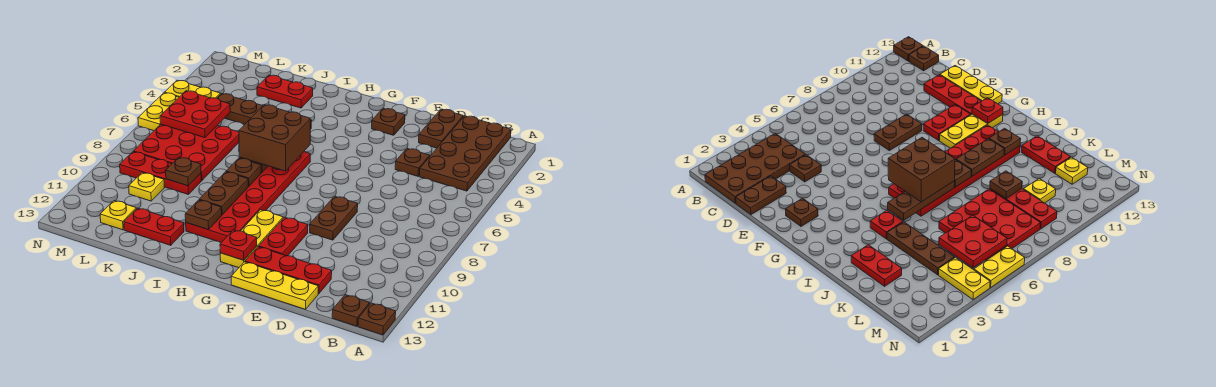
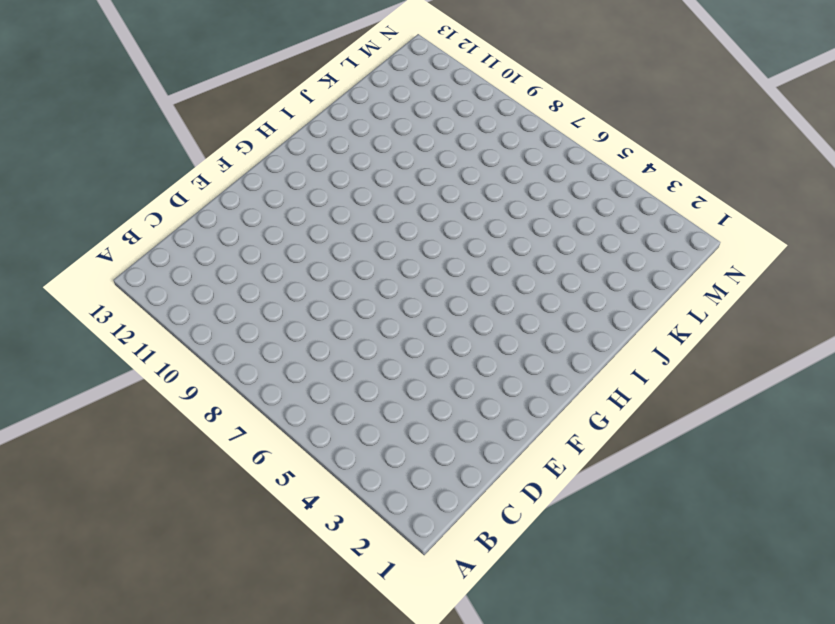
none -> brown plate A13 level 1
none -> brown plate B1:C4 level 1
none -> brown plate B13 level 1
none -> brown plate D1:D2 level 1

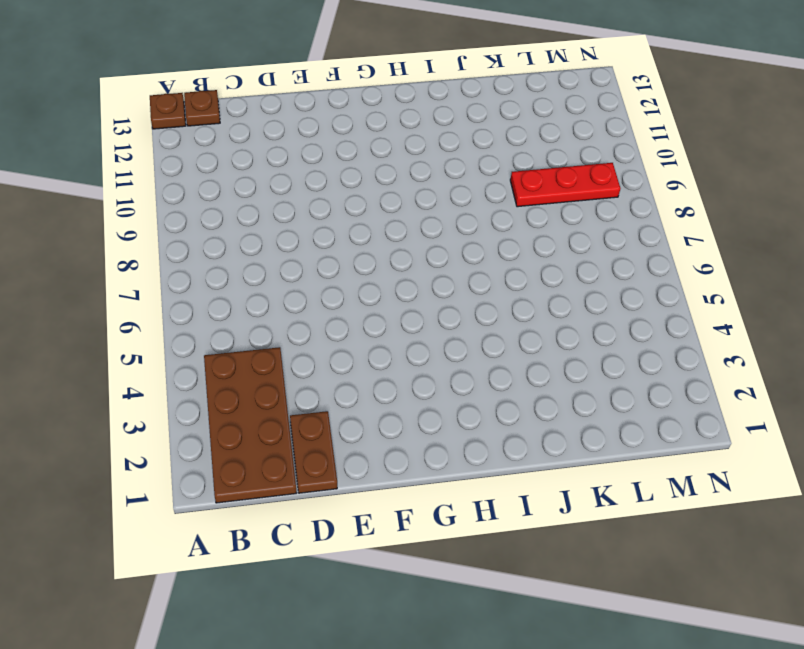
none -> brown plate D4 level 1
none -> red plate D12:F12 level 1
none -> yellow plate D13:F13 level 1
none -> brown plate E8:E9 level 1

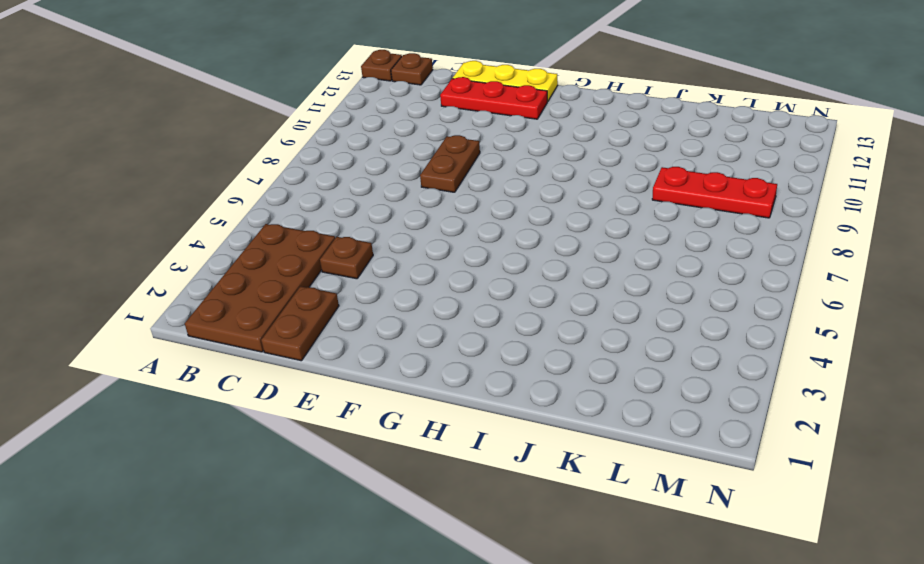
none -> brown plate F2 level 1
none -> red plate F10:F11 level 1
none -> yellow plate G10:G12 level 1
none -> red plate H6:I11 level 1

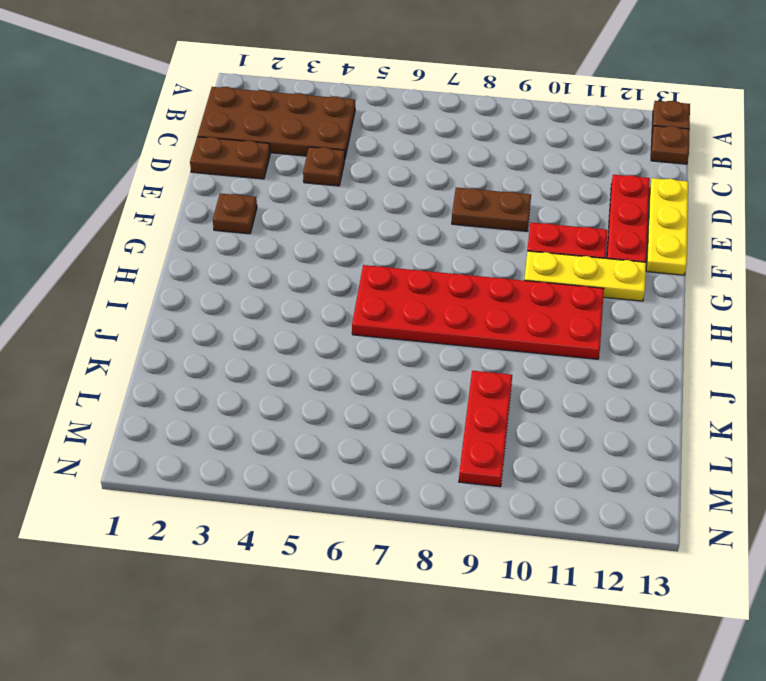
none -> red plate I4 level 1
none -> red plate J2:K2 level 1
none -> brown plate J4:L4 level 1
none -> red plate J12:K12 level 1

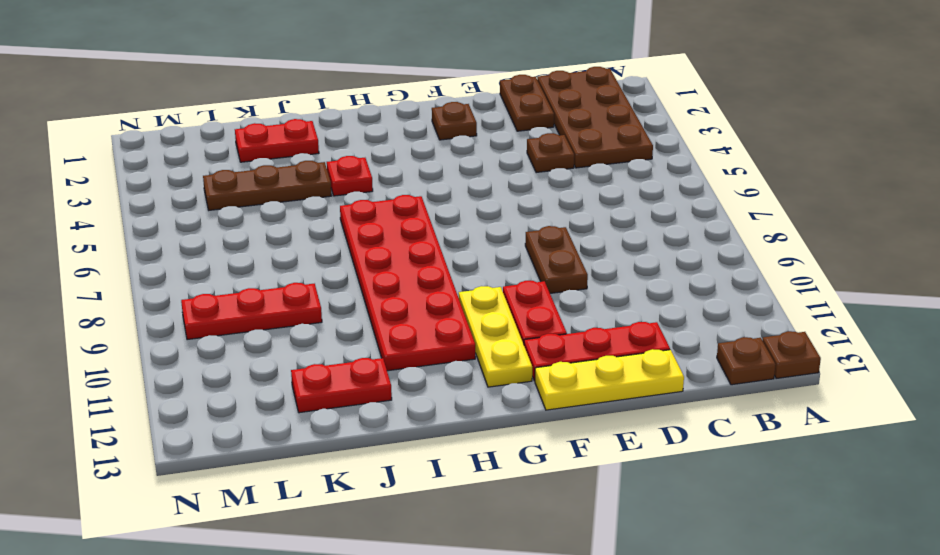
none -> red plate K6:M8 level 1
none -> yellow plate L10 level 1
none -> yellow plate L12 level 1
none -> yellow plate M4:N4 level 1

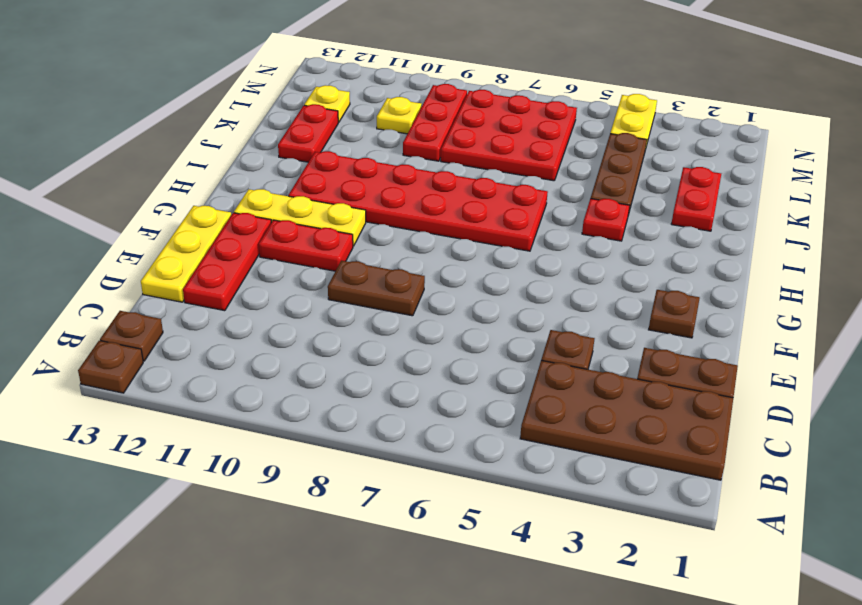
none -> yellow plate N5:N6 level 1
none -> red plate G12 level 2
none -> brown plate I5:I7 level 2
none -> brown plate I8 level 2

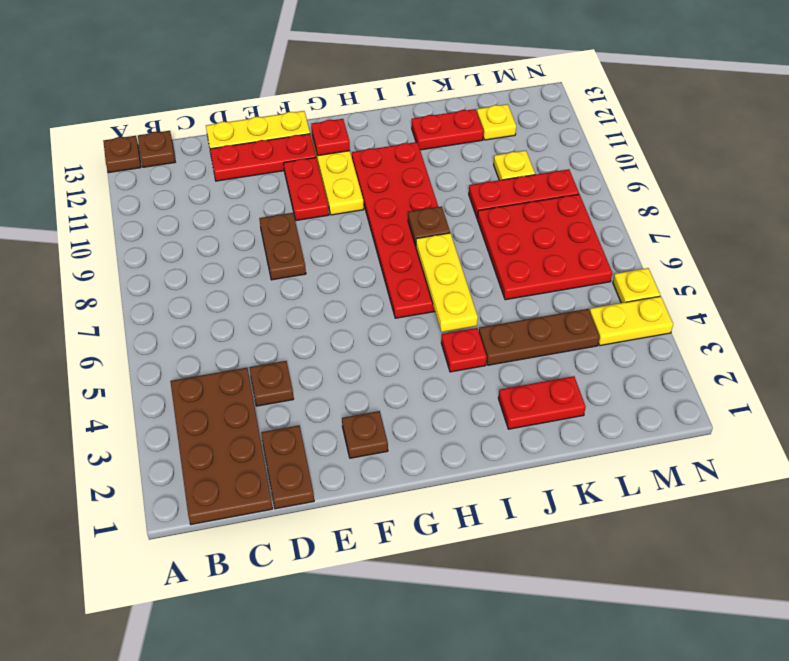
yellow plate I5:I7 level 2 -> brown plate I5:I7 level 2
yellow plate N5 level 1 -> yellow plate N5:N6 level 1
none -> brown plate I9:I10 level 2
none -> brown plate I11 level 2
none -> brown plate K9 level 2
none -> red plate L5:M6 level 2

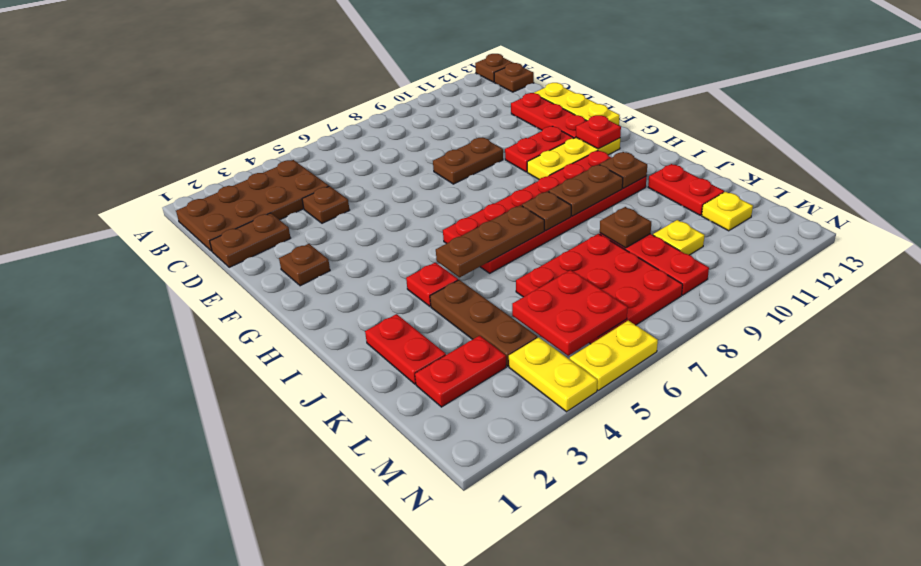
red plate L2:L3 level 1 -> none
none -> brown brick H6:I7 level 3

